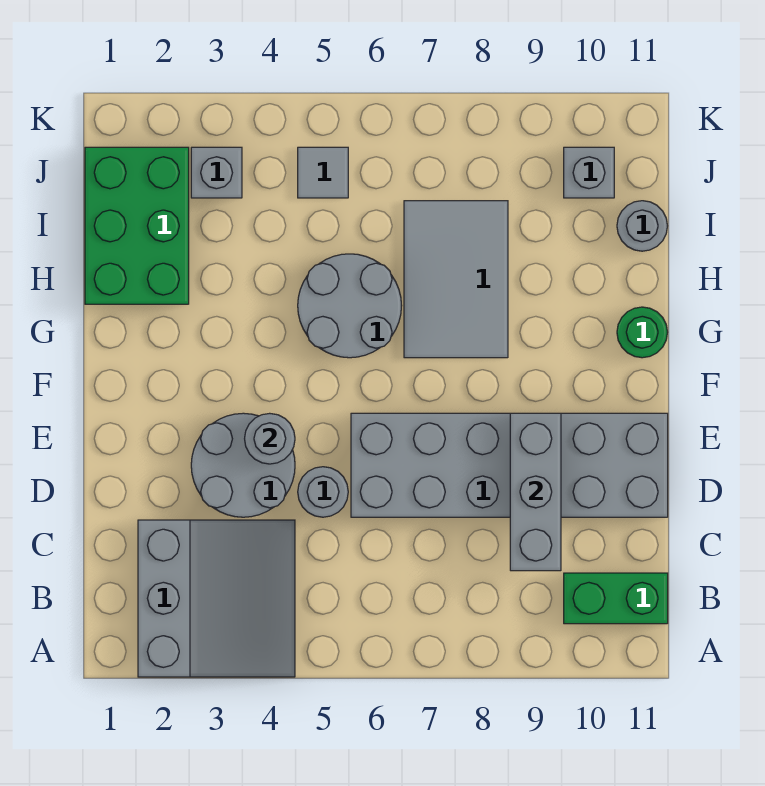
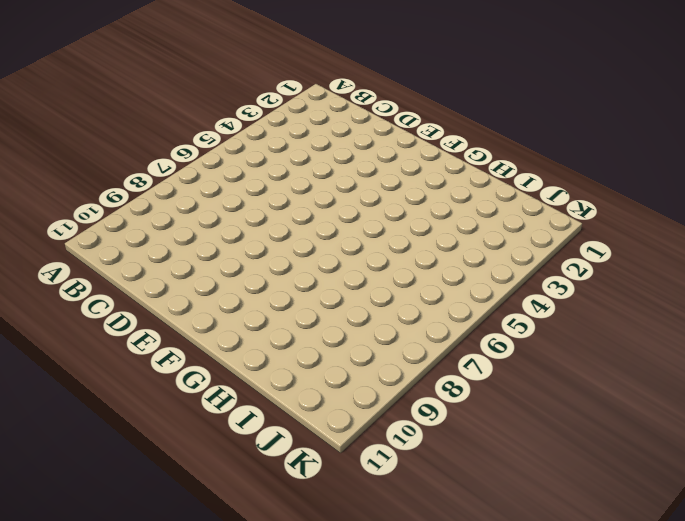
none -> grey slope A2:C4 level 1 top 2
none -> green brick B10:B11 level 1
none -> grey round brick D3:E4 level 1

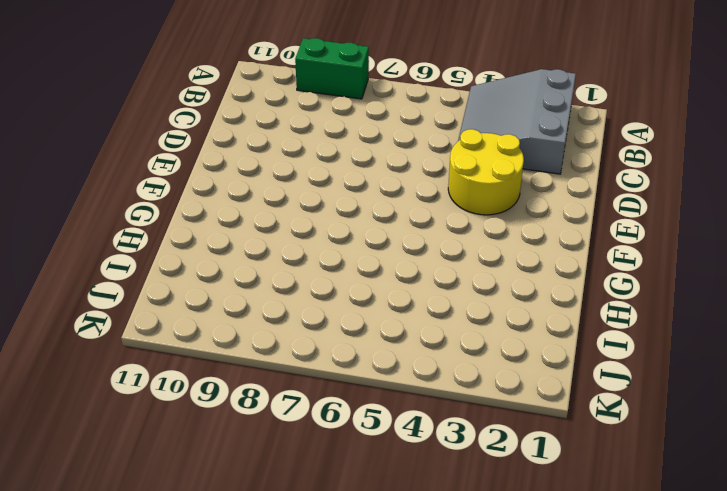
green brick A8:A9 level 1 -> green brick B10:B11 level 1
yellow round brick D3:E4 level 1 -> grey round brick D3:E4 level 1
none -> grey round brick D5 level 1
none -> grey brick D6:E11 level 1
none -> grey round brick G5:H6 level 1

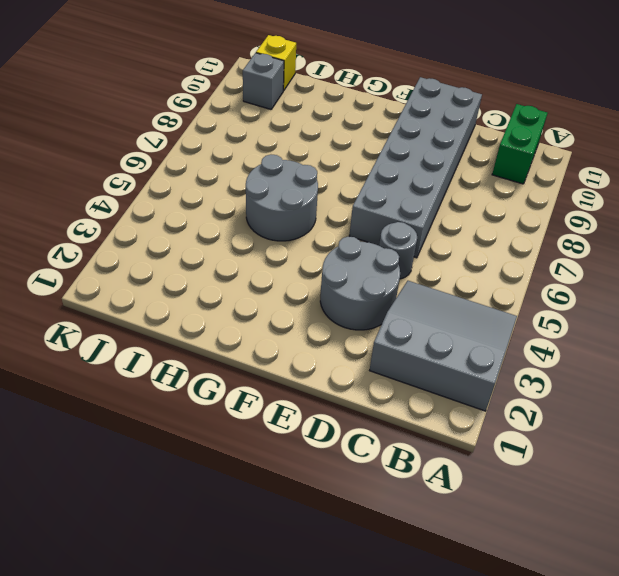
yellow brick J11 level 1 -> none
none -> grey tile G7:I8 level 1
none -> green round brick G11 level 1
none -> green brick H1:J2 level 1

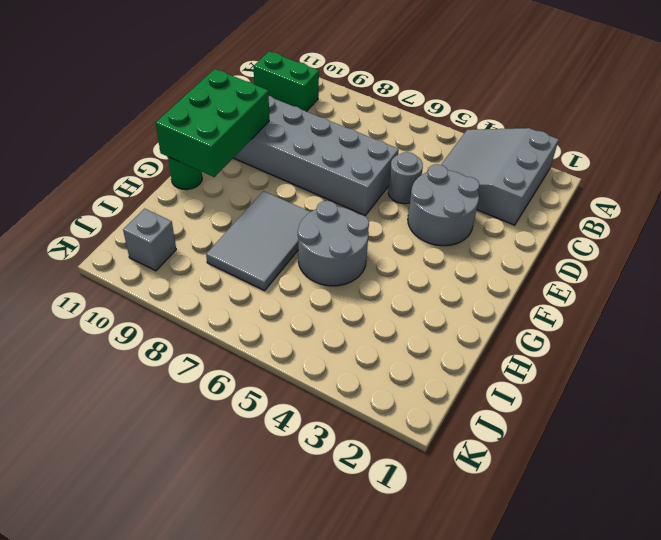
green brick E10:G11 level 2 -> green brick H1:J2 level 1
none -> grey round brick I11 level 1
none -> grey brick J3 level 1
none -> grey tile J5 level 1

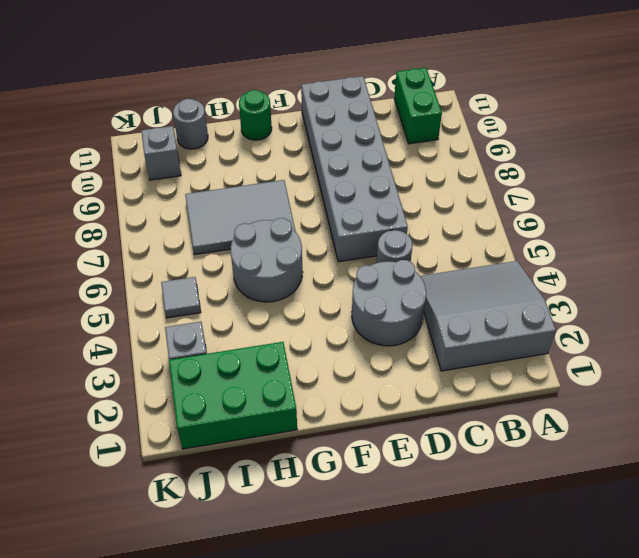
none -> grey brick C9:E9 level 2
none -> grey round brick E4 level 2

